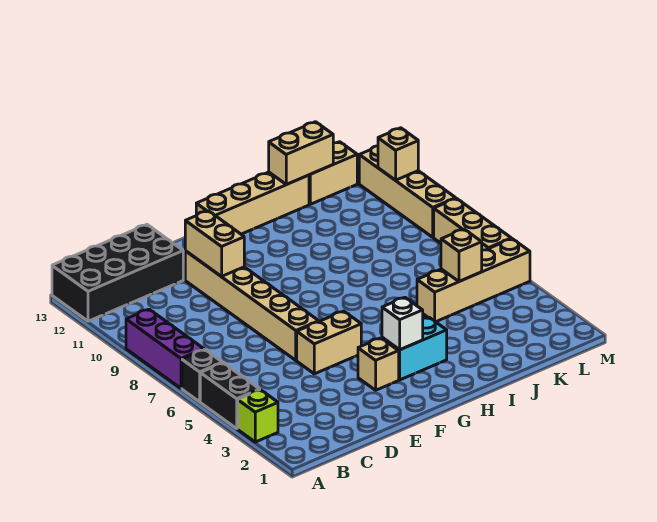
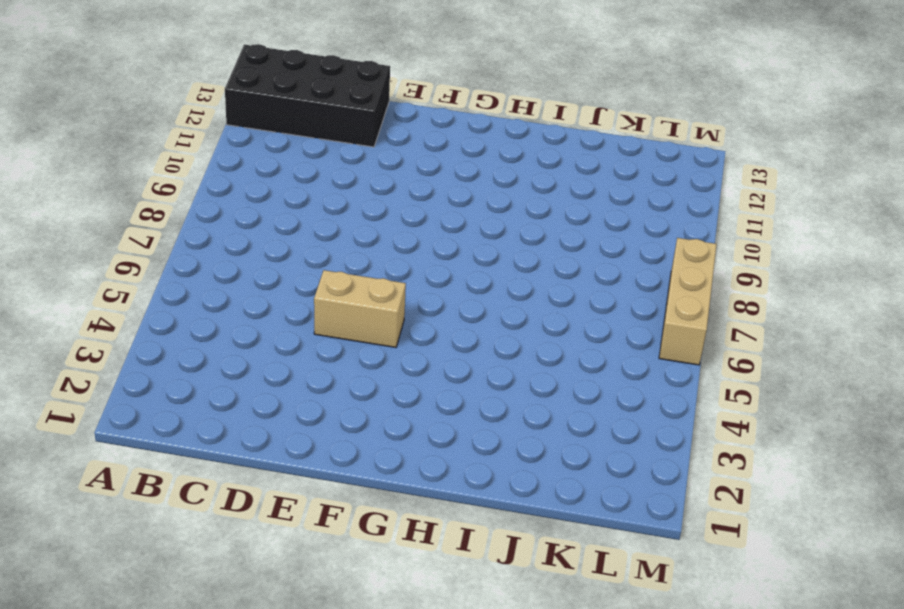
none -> lime brick A3 level 1
none -> black brick A4:A5 level 1
none -> black brick A6 level 1

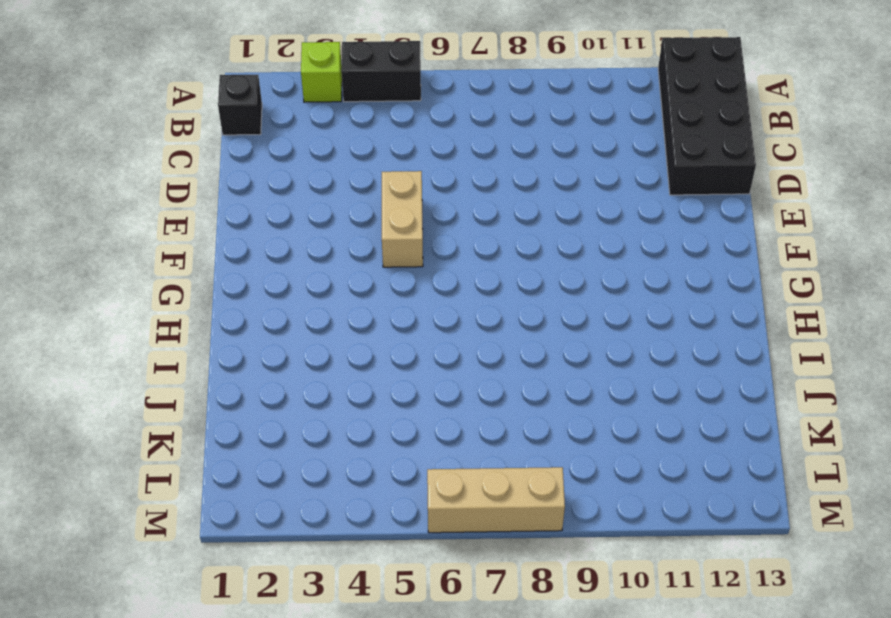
black brick B1 level 1 -> black brick A6 level 1
none -> purple brick A7:A9 level 1
none -> tan brick E6:E11 level 1
none -> tan brick F3 level 1

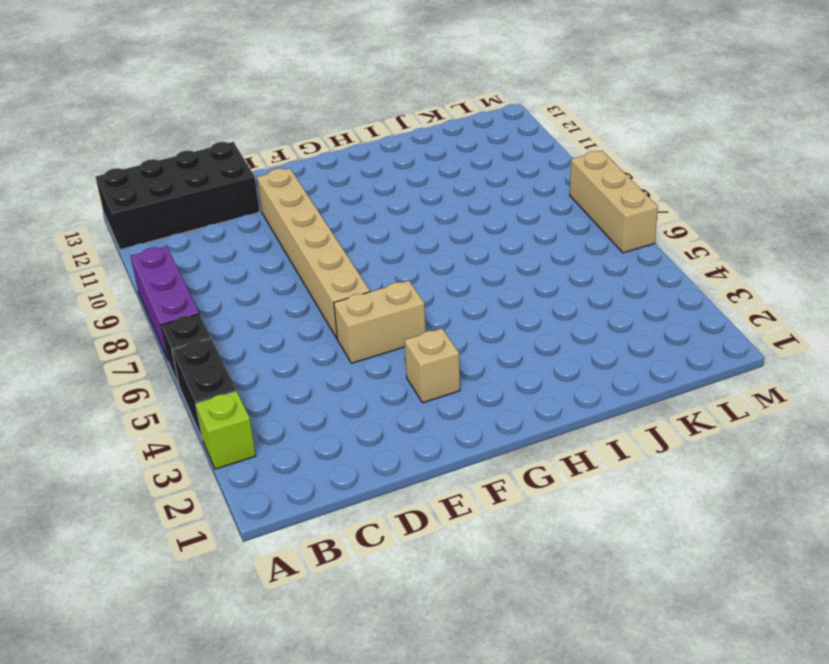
none -> cyan brick G3:H3 level 1
none -> tan brick G13:J13 level 1
none -> tan brick J5:M5 level 1

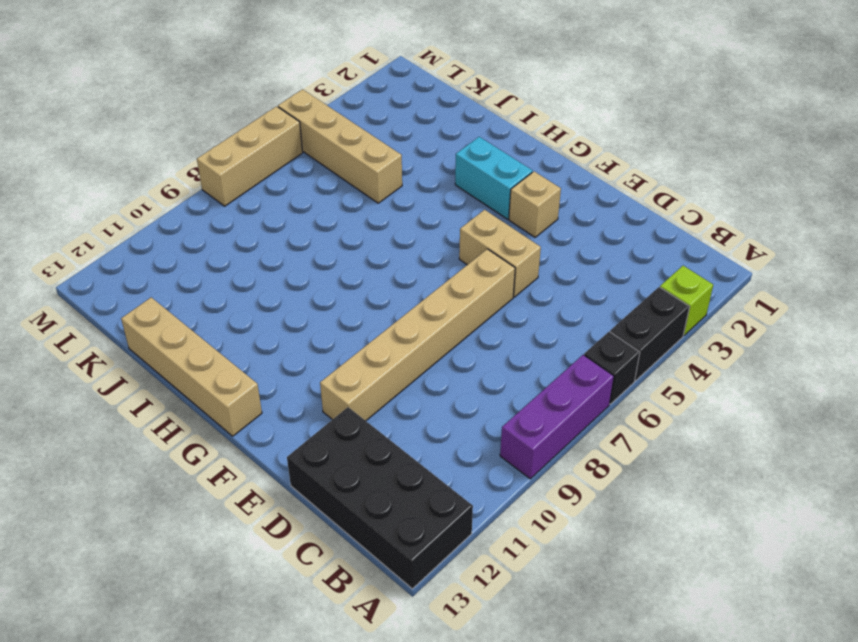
none -> tan brick K13:L13 level 1
none -> tan brick M9:M12 level 1
none -> tan brick E10:E11 level 2

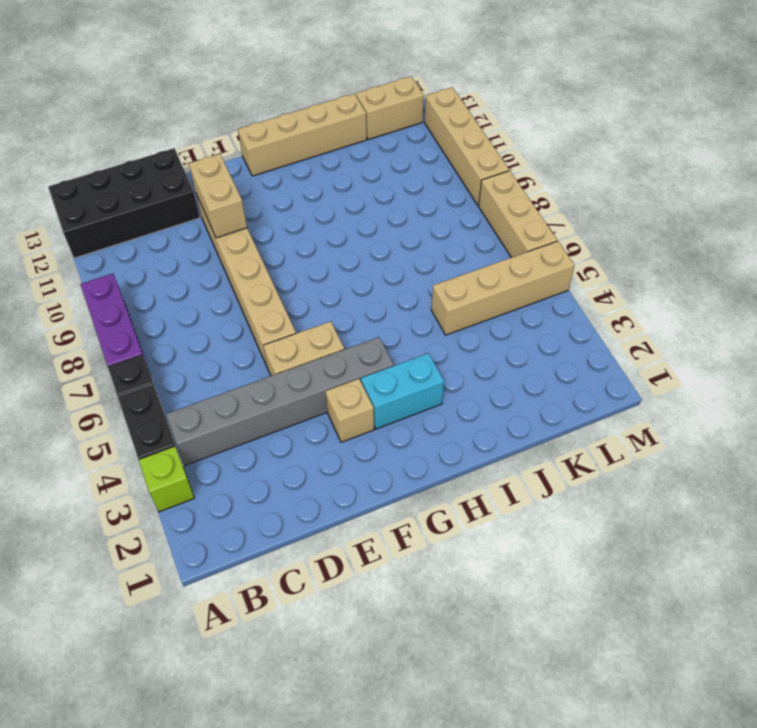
grey brick B4:G4 level 1 -> none
none -> white brick G3 level 2
none -> tan brick J13:K13 level 2
none -> tan brick K5 level 2

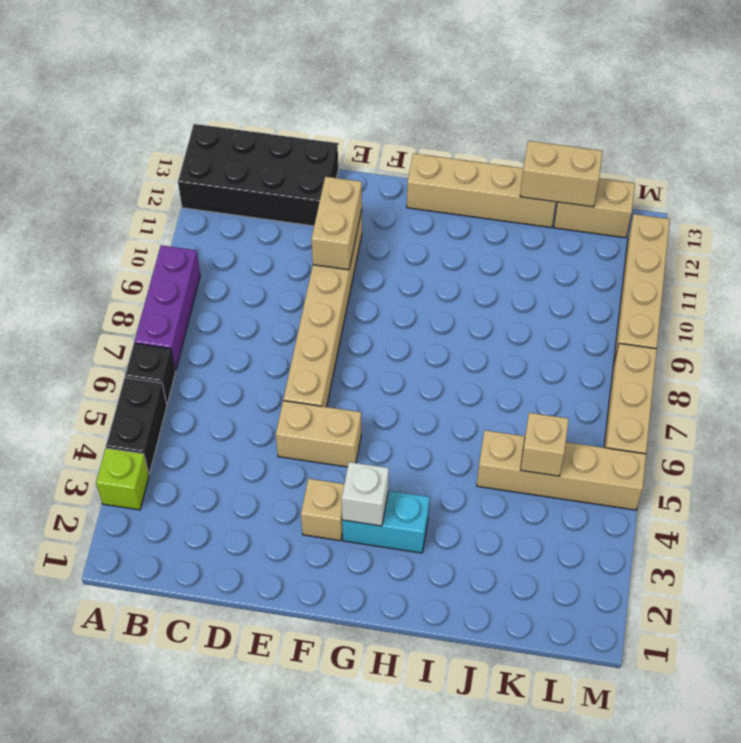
none -> tan brick M11 level 2

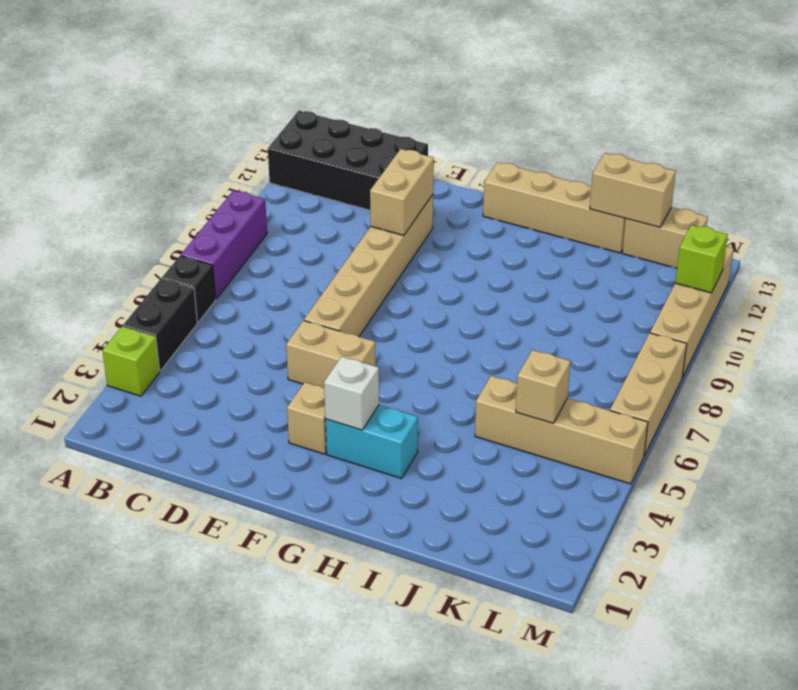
lime brick M11 level 2 -> tan brick M11 level 2

